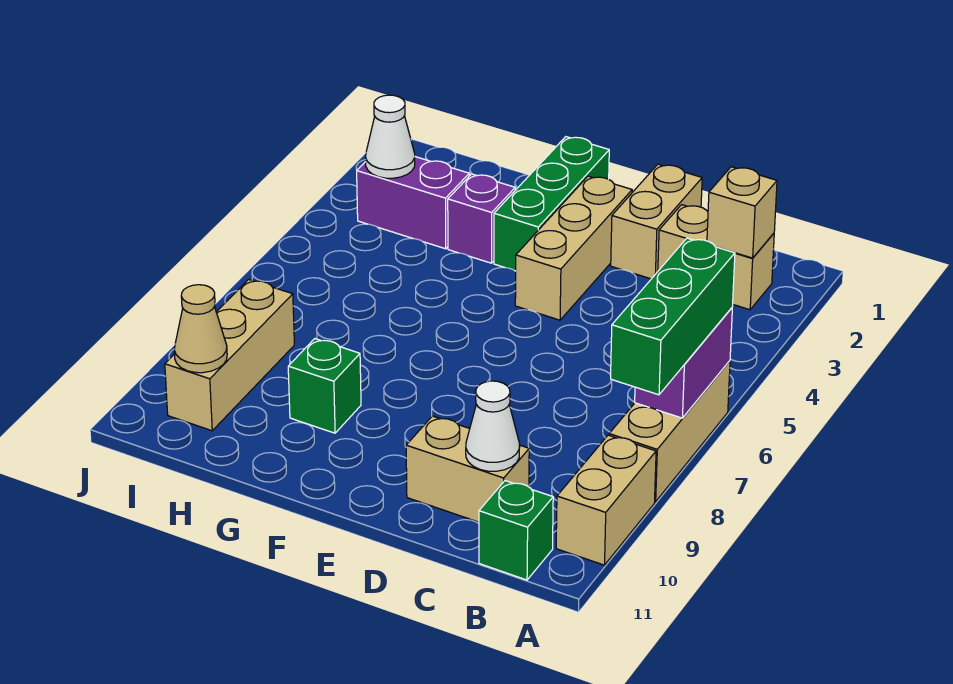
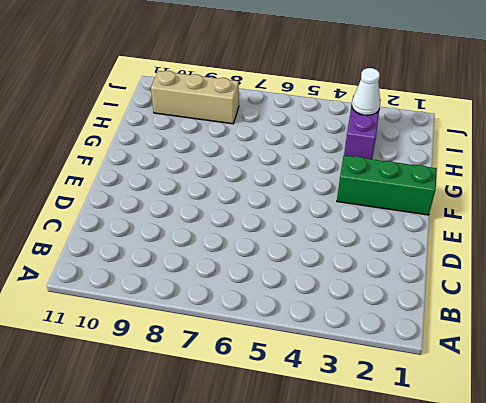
none -> tan brick A6:A8 level 1
none -> tan brick A9:A10 level 1
none -> tan brick B2:C2 level 1

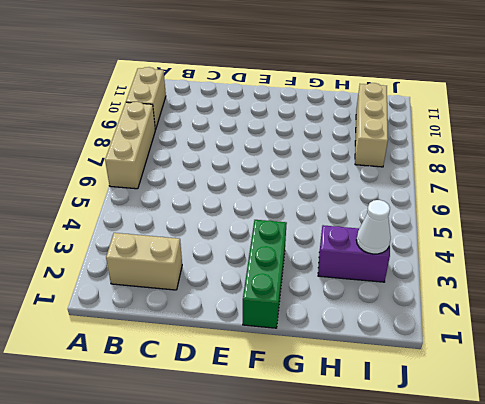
none -> green brick B11 level 1
none -> tan brick C10:D10 level 1
none -> tan brick D1:D2 level 1

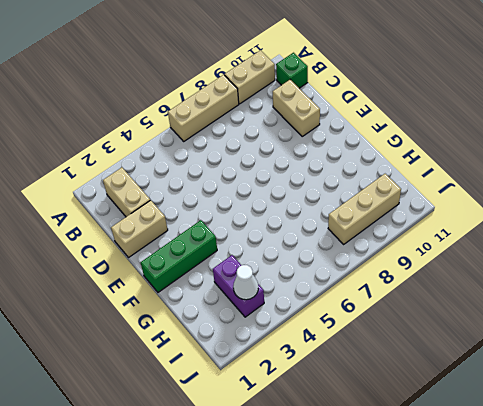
none -> tan brick E2:E4 level 1
none -> purple brick G3 level 1
none -> green brick G9 level 1

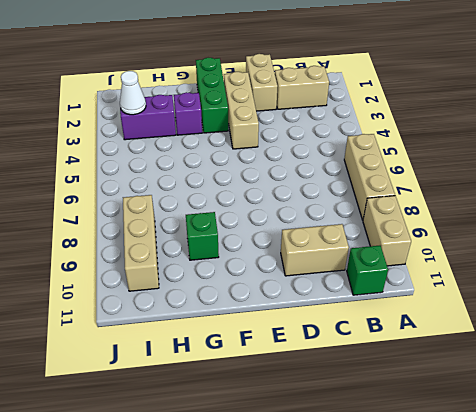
none -> purple brick A6:A7 level 2
none -> tan brick B2 level 2
none -> white cone C10 level 2

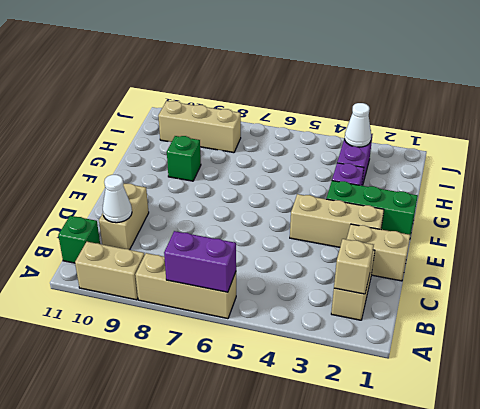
none -> tan cone I10 level 2
none -> green brick A6:A8 level 3

